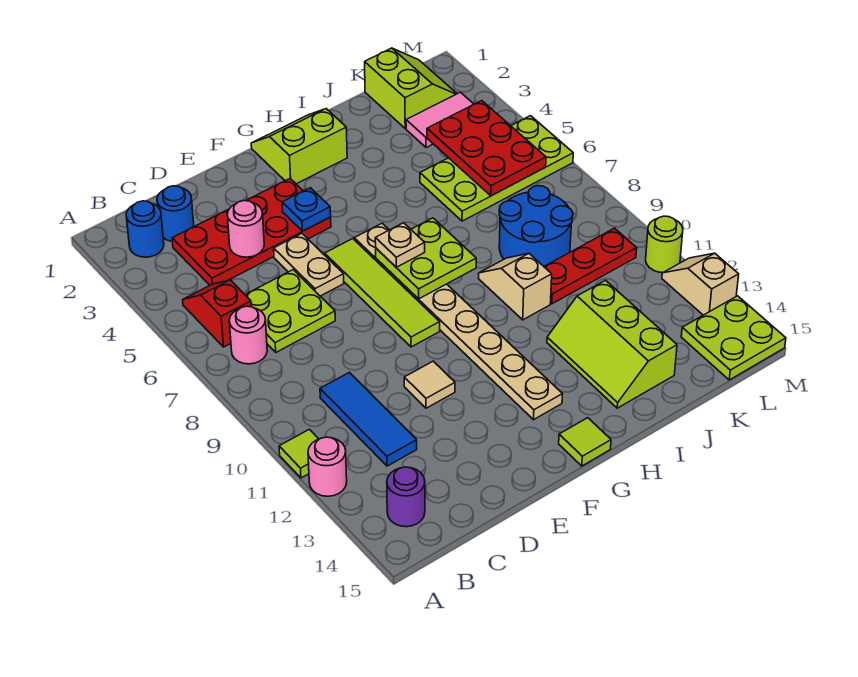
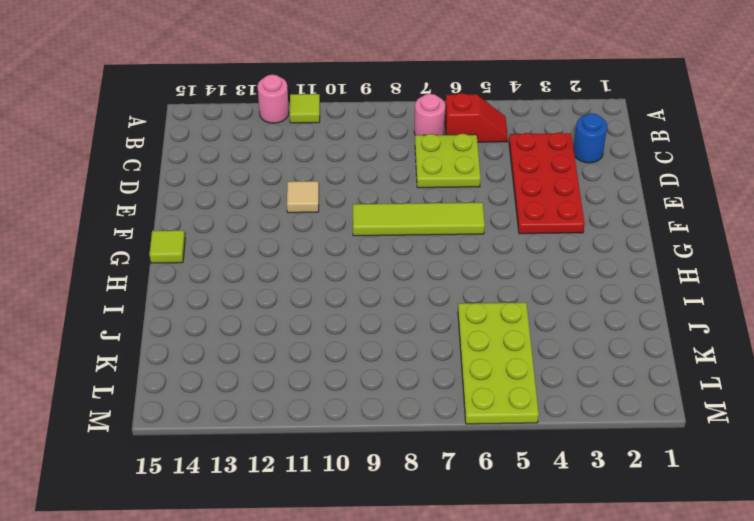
none -> blue round brick B2 level 1
none -> purple round brick B14 level 1
none -> blue tile C10:C12 level 1
none -> tan plate E5:E6 level 1

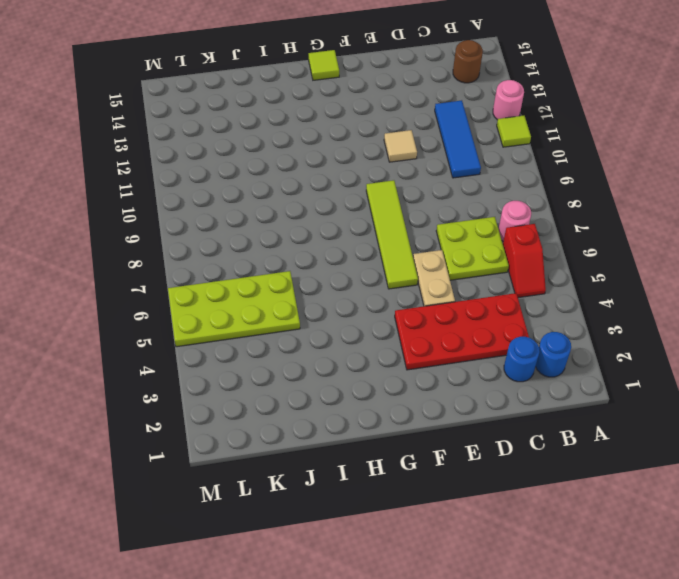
brown round brick B14 level 1 -> purple round brick B14 level 1
none -> lime slope G1:H2 level 1 top 2
none -> tan plate G6:G13 level 1
none -> tan slope I9:I10 level 1 top 10
none -> lime slope I12:J14 level 1 top J

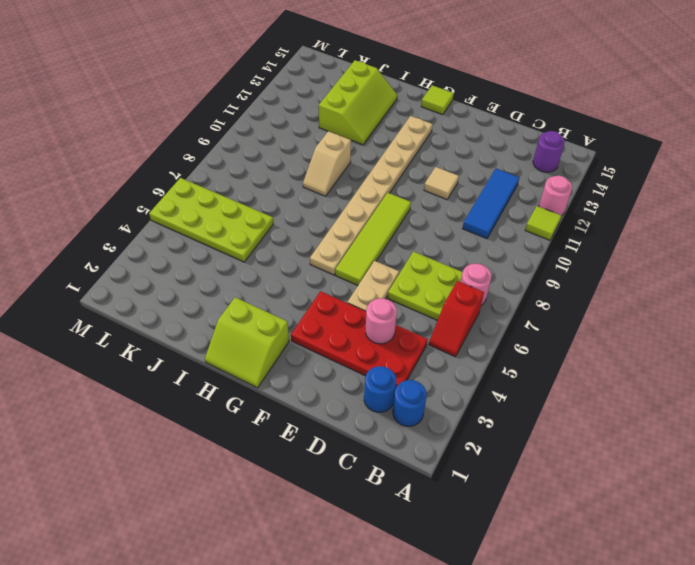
none -> blue round brick J8:K9 level 1
none -> red plate J10:L10 level 1
none -> lime slope K1:L2 level 1 top K
none -> pink tile K3:L3 level 1

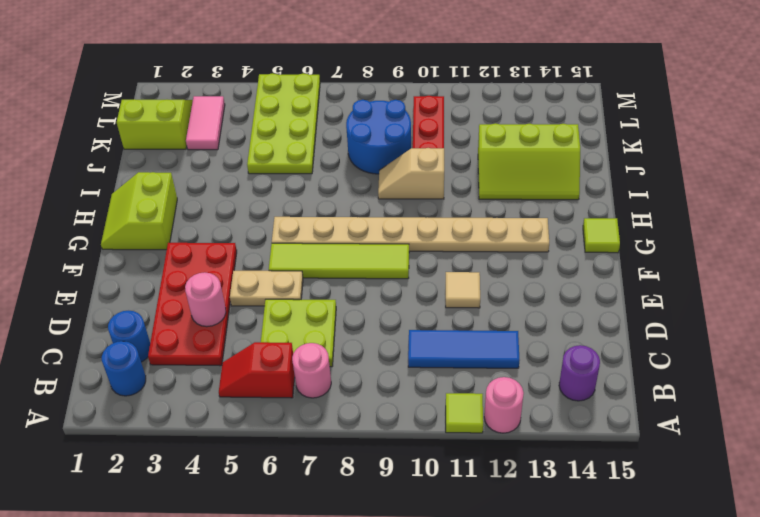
none -> lime plate L14:M15 level 1
none -> lime round brick M11 level 1
none -> tan slope M12:M13 level 1 top 13
none -> blue plate F4 level 2

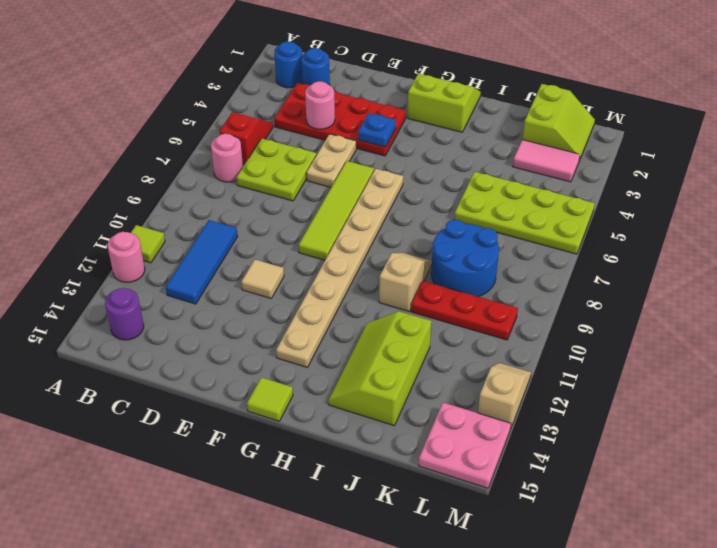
pink plate L14:M15 level 1 -> lime plate L14:M15 level 1
none -> lime round brick M11 level 1
none -> lime plate G7:H8 level 2
none -> red plate K4:L6 level 2
none -> tan plate G7 level 3

